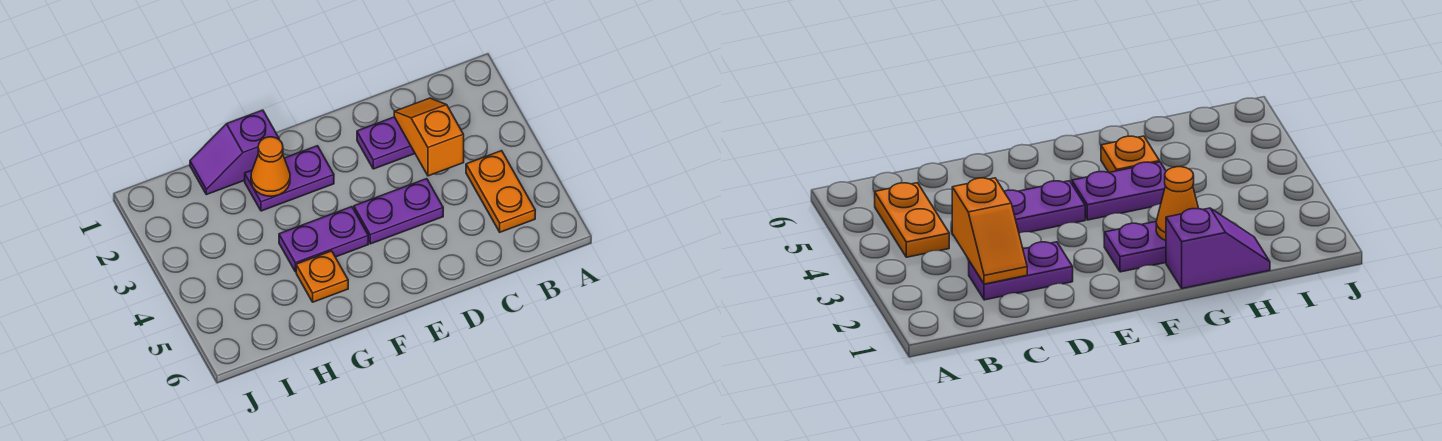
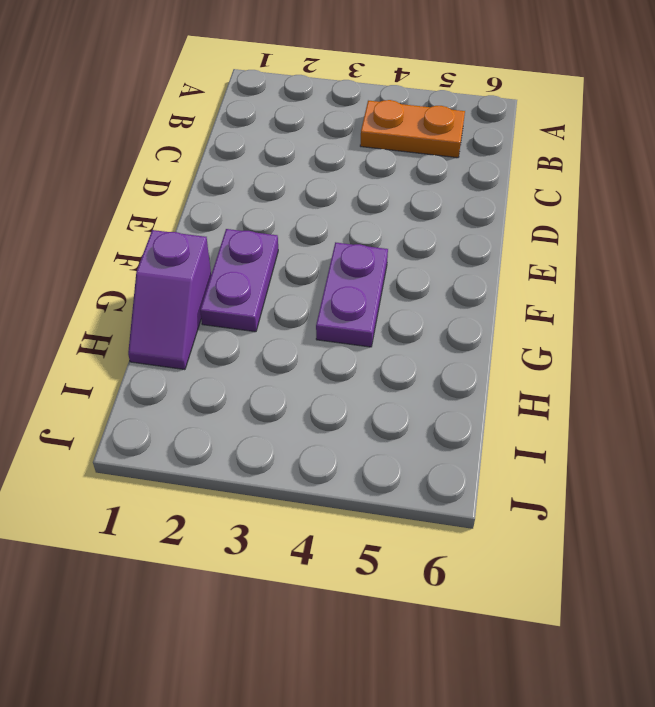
none -> purple plate C2:D2 level 1
none -> purple plate D4:E4 level 1

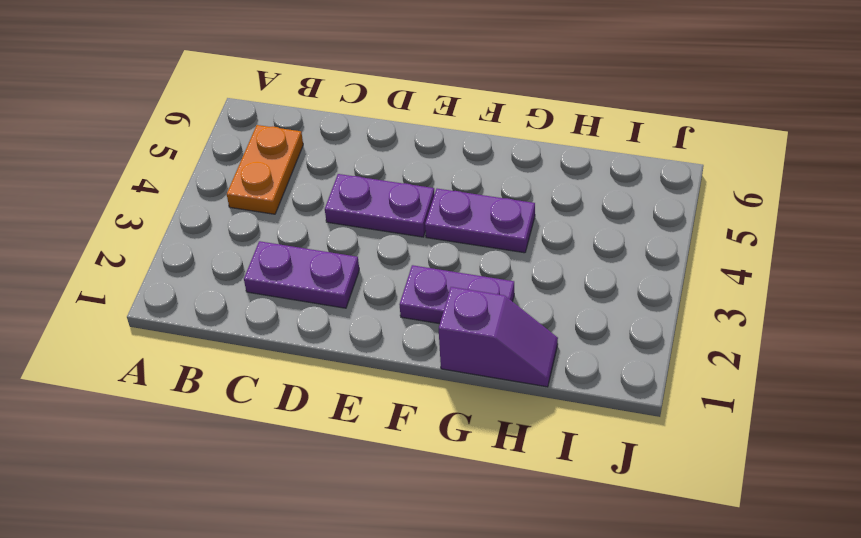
none -> orange plate G5 level 1
none -> orange slope C2:C3 level 2 top 3

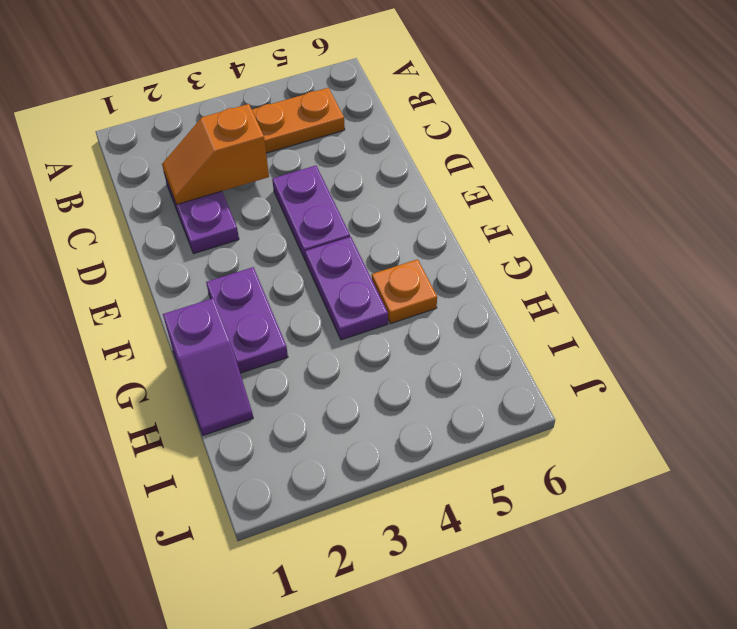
none -> orange cone G2 level 2

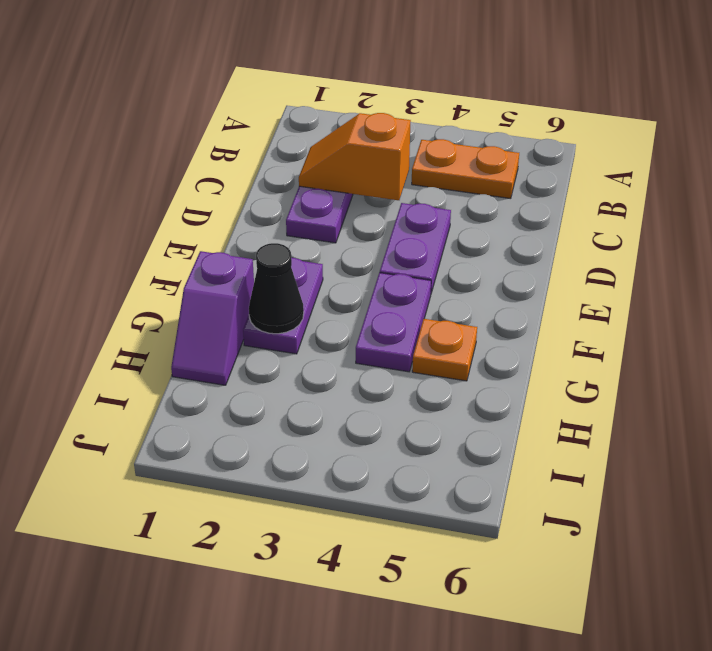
black cone G2 level 2 -> orange cone G2 level 2

